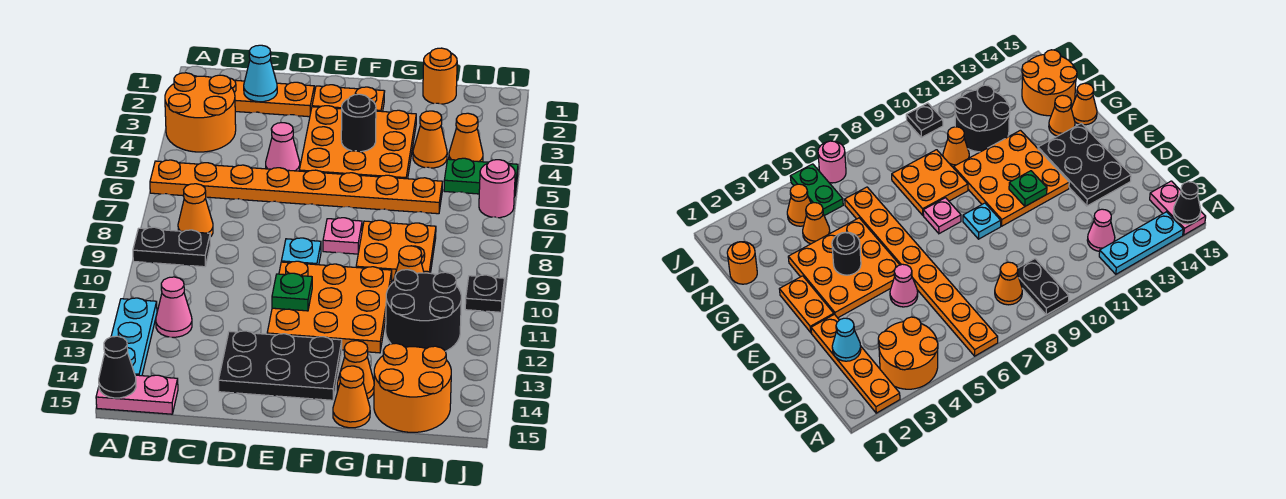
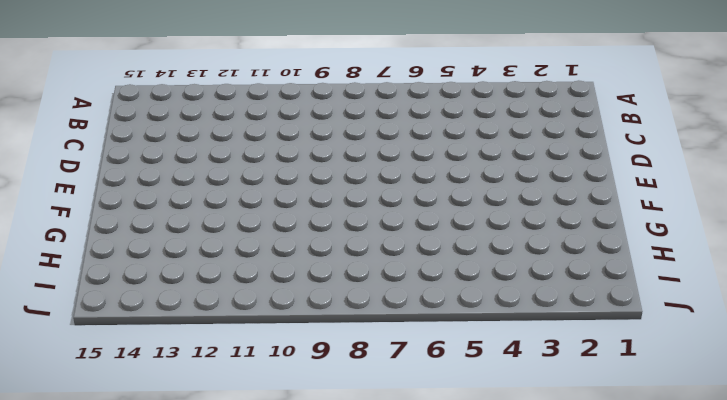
none -> orange plate A2:D2 level 1
none -> orange round brick A3:B4 level 1
none -> orange plate A6:H6 level 1
none -> black plate A9:B9 level 1

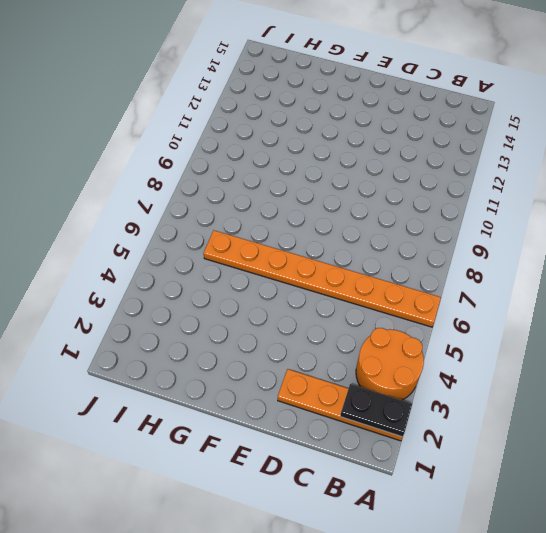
black plate A2:B2 level 2 -> black plate A9:B9 level 1
none -> cyan plate A12:A14 level 1
none -> pink plate A15:B15 level 1
none -> orange cone B8 level 1
none -> pink cone B12 level 1

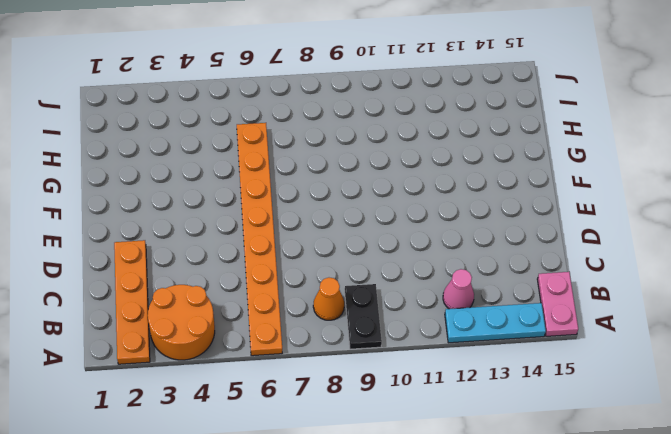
none -> pink cone D5 level 1
none -> black plate D13:F14 level 1
none -> orange plate E2:F2 level 1
none -> orange plate E3:G5 level 1

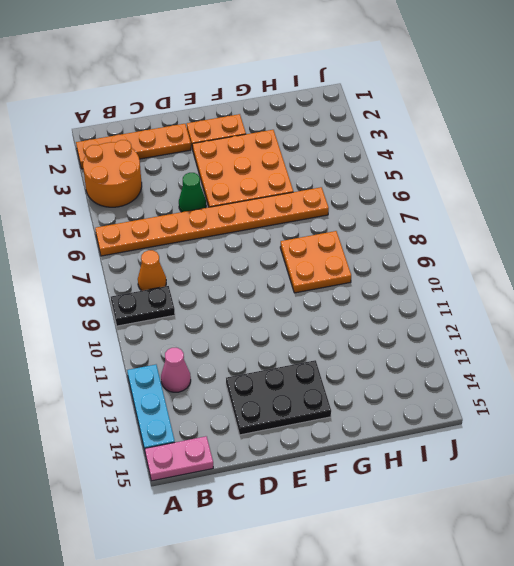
green cone D5 level 1 -> pink cone D5 level 1
none -> cyan plate E9 level 1
none -> orange plate E10:G12 level 1
none -> pink plate F8 level 1
none -> orange cone G14 level 1

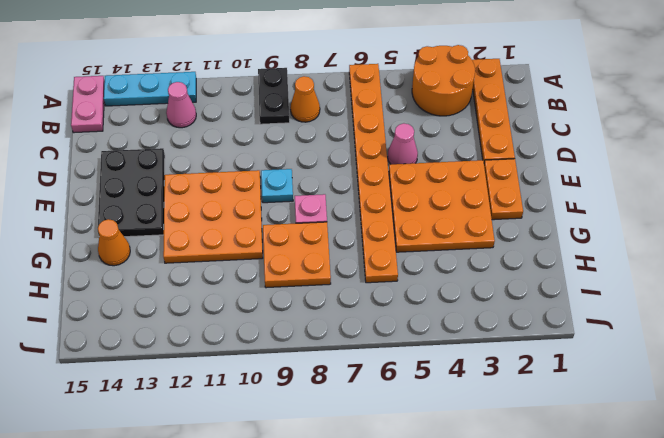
none -> orange cone G15 level 1
none -> orange round brick H1 level 1
none -> orange cone H4 level 1
none -> orange cone H10 level 1

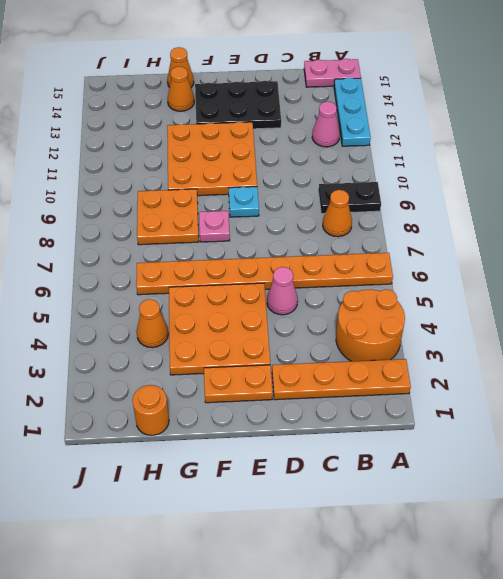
none -> orange cone H10 level 1
none -> black round brick H11:I12 level 1
none -> orange round brick H14:I15 level 1
none -> orange cone I4 level 1

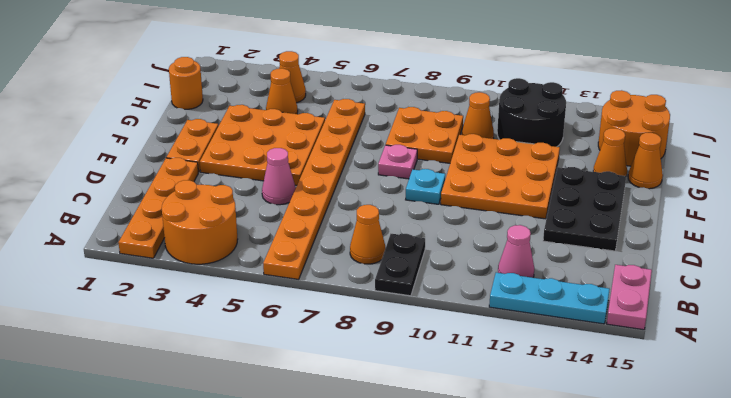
none -> green plate I5:J5 level 1
none -> pink round brick J6 level 1
none -> black plate J10 level 1
none -> black cone A15 level 2

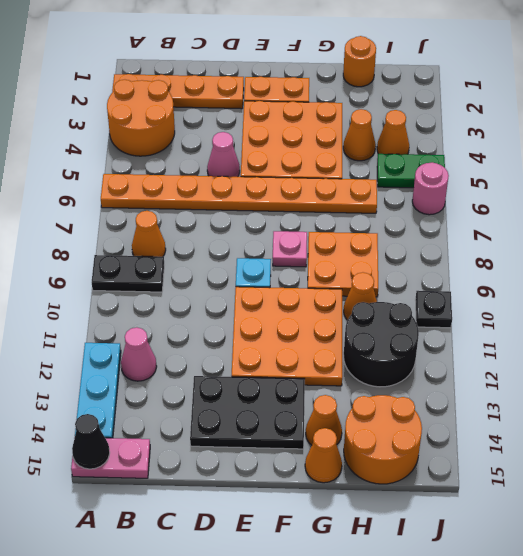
none -> cyan cone C2 level 2
none -> green plate E11 level 2
none -> black round brick F4 level 2

